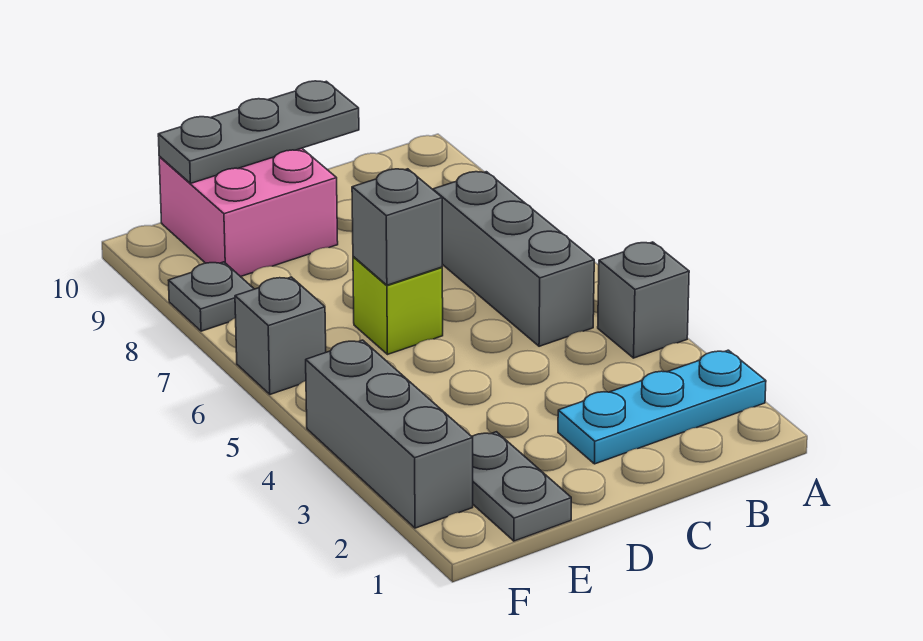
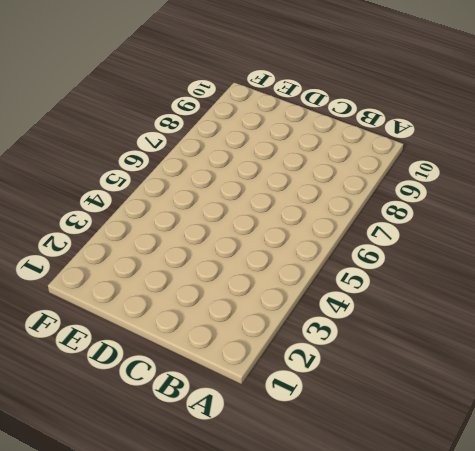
none -> cyan plate A2:C2 level 1
none -> grey brick A4 level 1

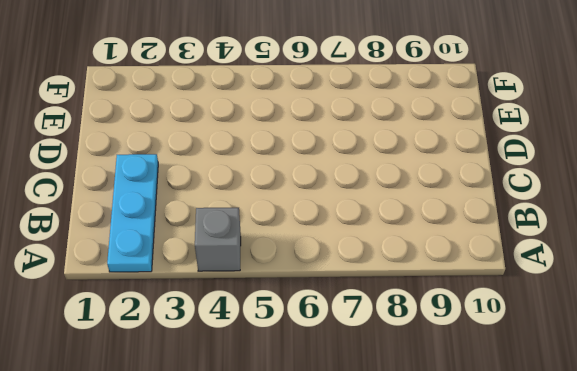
none -> grey brick B5:B7 level 1
none -> lime brick D6 level 1

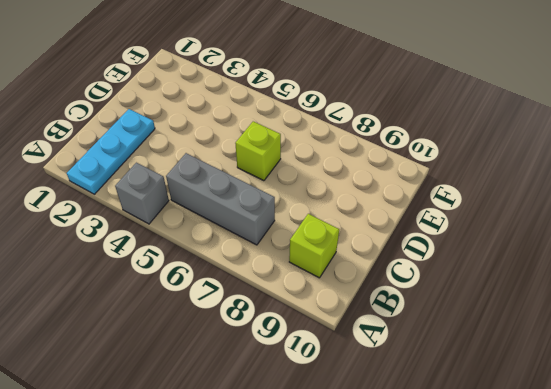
lime brick B9 level 1 -> none
none -> pink brick D9:E10 level 1
none -> grey plate E1:E2 level 1

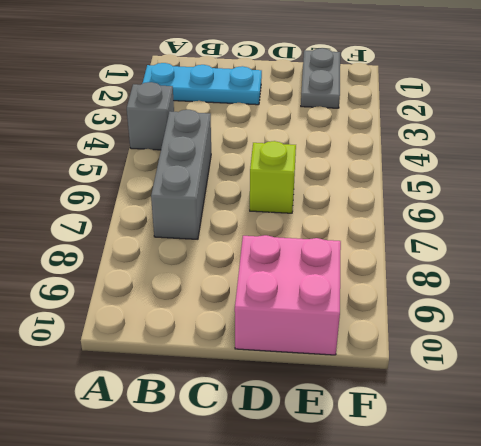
none -> grey brick F2:F4 level 1
none -> grey brick F6 level 1

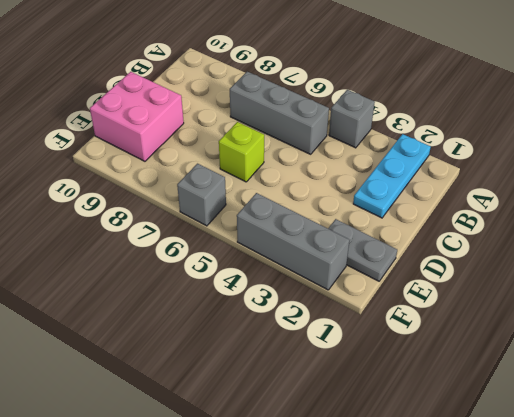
none -> grey plate F8 level 1
none -> grey plate C10:E10 level 2

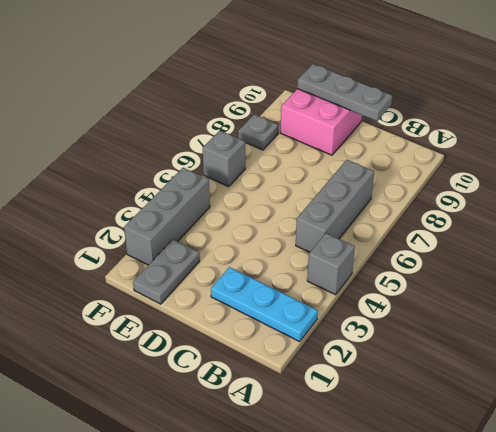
none -> lime brick D6 level 1
none -> grey brick D6 level 2

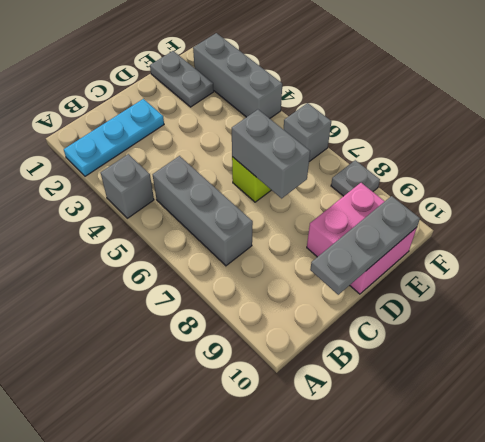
grey brick D6:D7 level 2 -> grey brick D6 level 2

